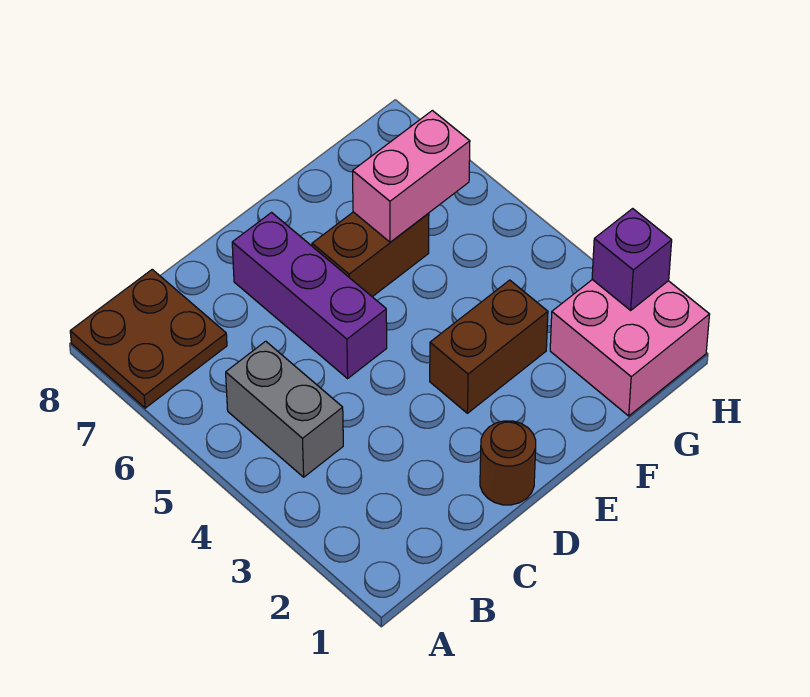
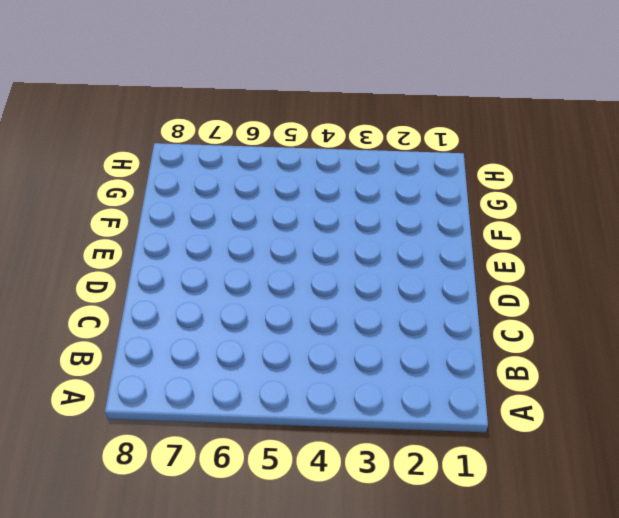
none -> brown plate A7:B8 level 1
none -> grey brick B4:B5 level 1

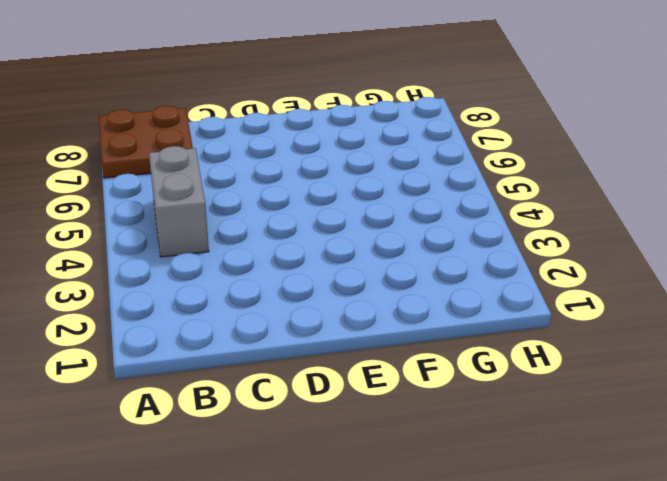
none -> brown round brick D1 level 1
none -> purple brick D5:D7 level 1

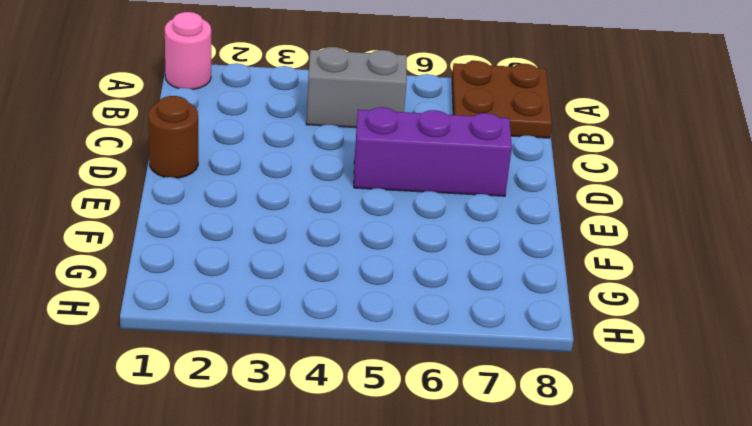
pink round brick A1 level 1 -> none
none -> brown brick E3:F3 level 1
none -> brown brick E6:F6 level 1

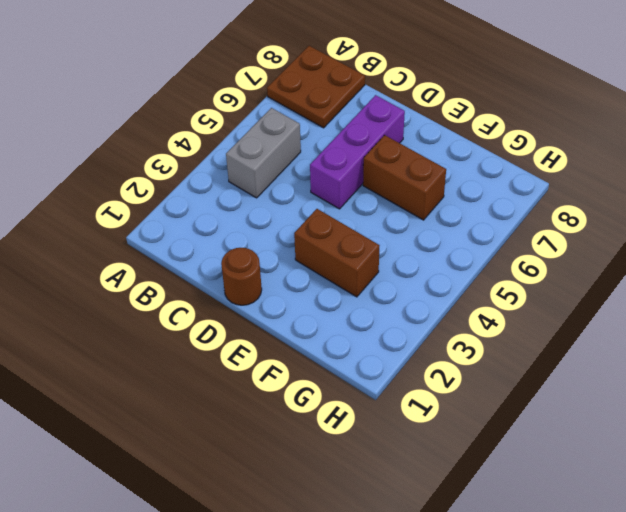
none -> pink brick G1:H2 level 1
none -> pink brick F6:G6 level 2

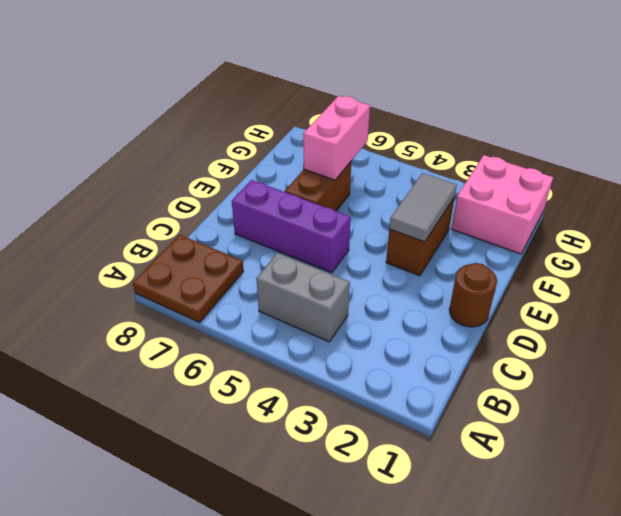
grey tile E3:F3 level 2 -> none
none -> purple brick H2 level 2

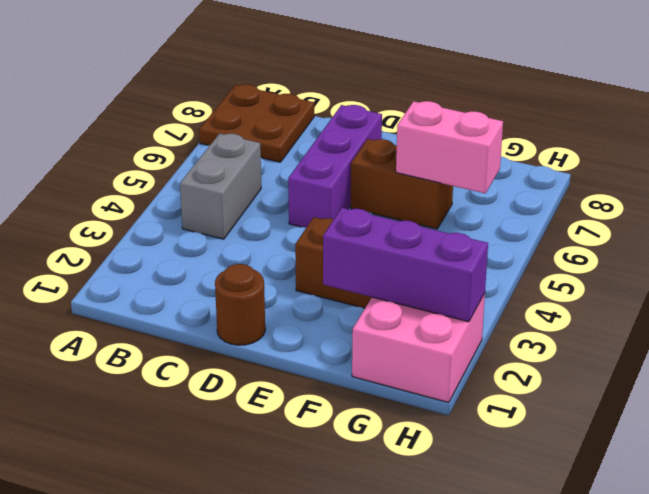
purple brick F2:H2 level 2 -> purple brick H2 level 2

